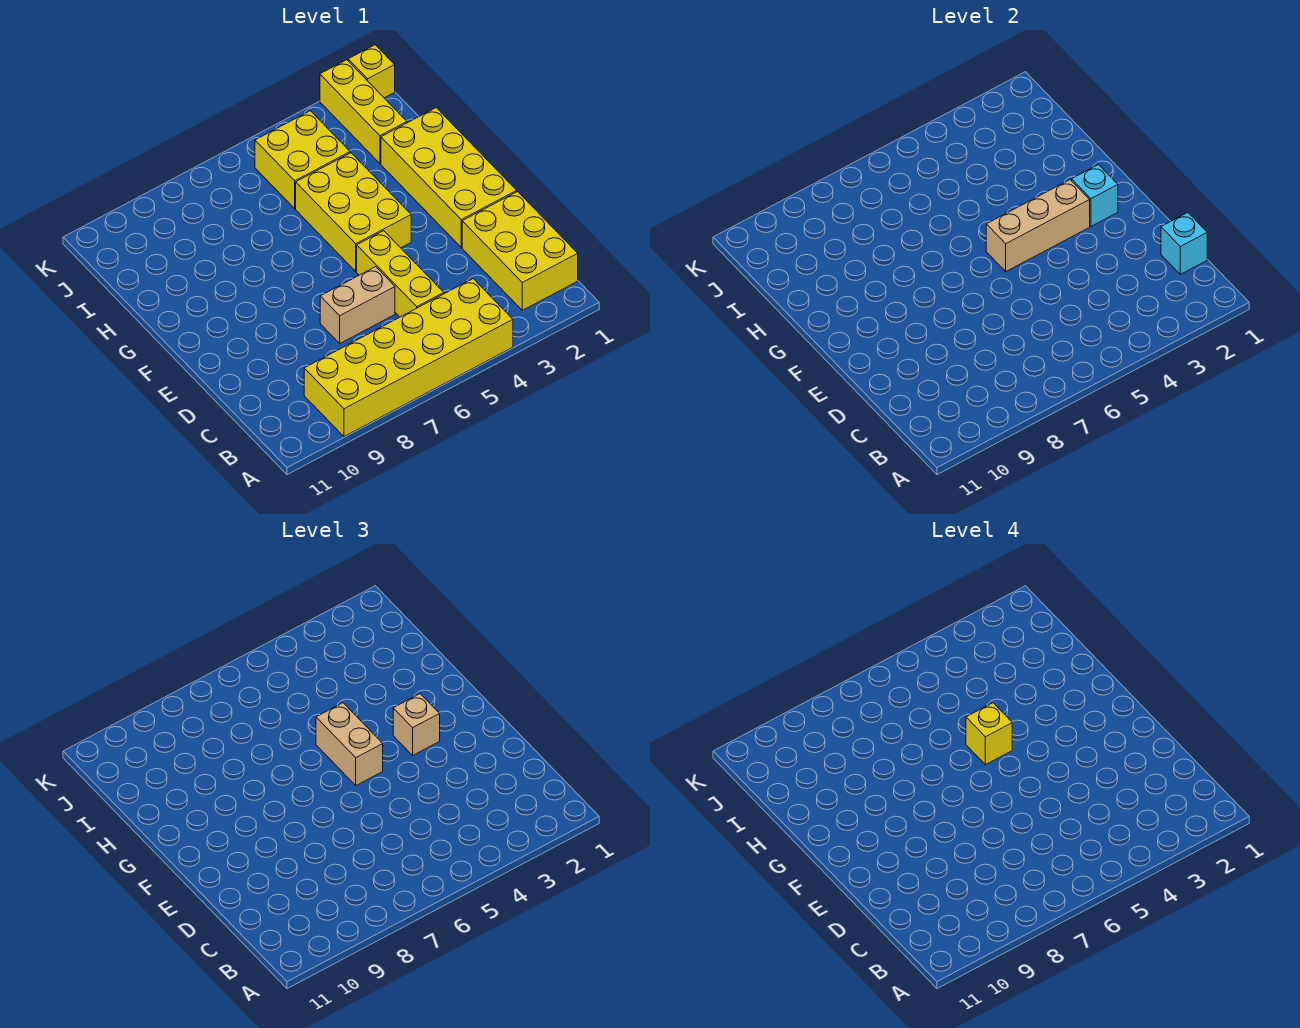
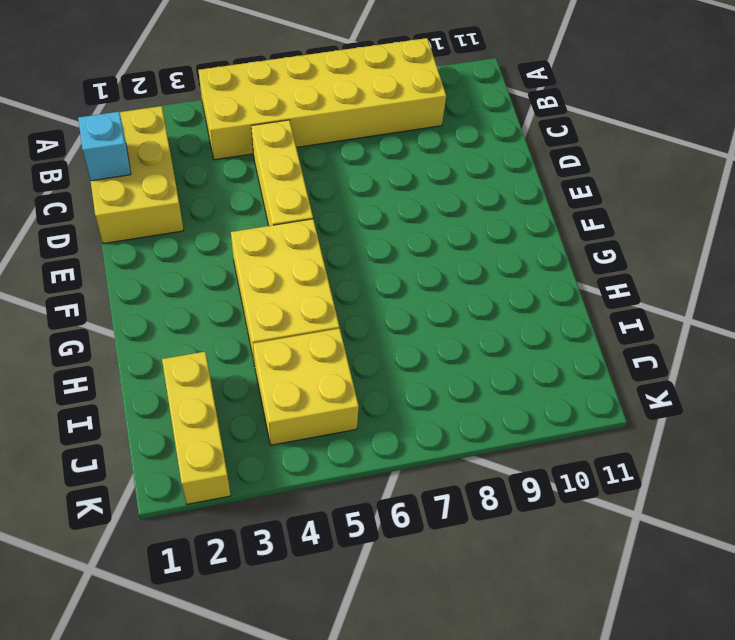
none -> tan brick D6:D7 level 1
none -> yellow brick E1:H2 level 1
none -> yellow brick K1 level 1

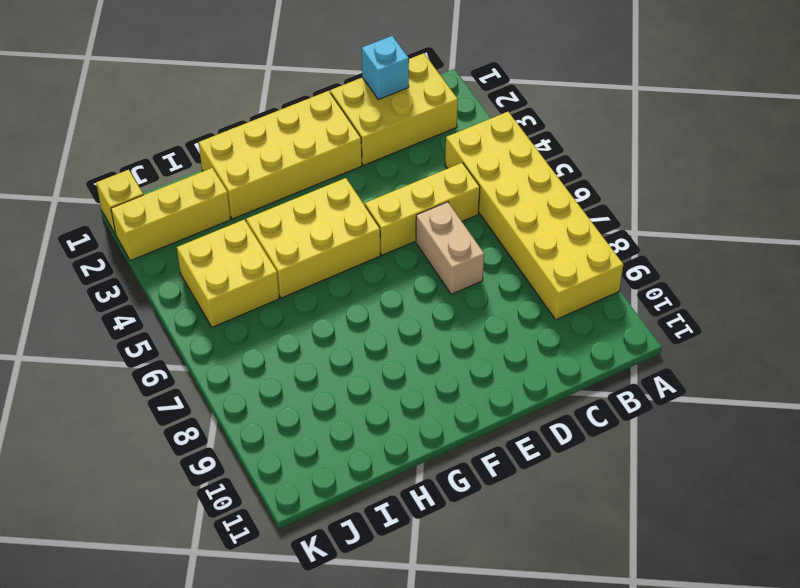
none -> cyan brick F2 level 2
none -> tan brick F3:F5 level 2
none -> tan brick F3 level 3

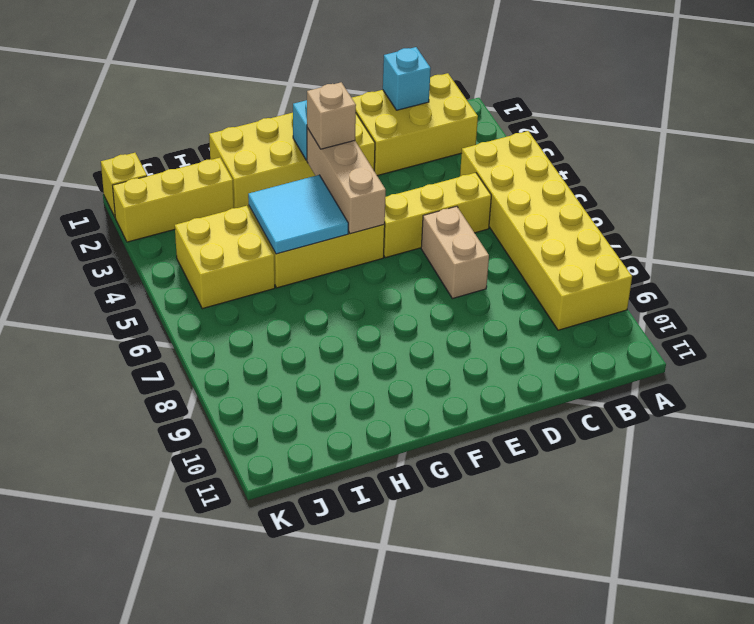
cyan tile G4:H5 level 2 -> none
none -> tan brick F5:G5 level 3
none -> yellow brick G5 level 4

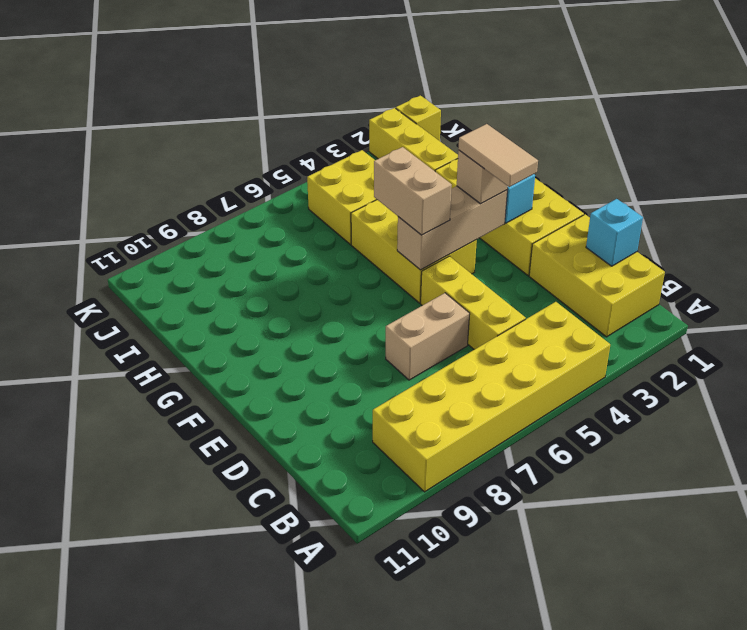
tan tile E3:F3 level 4 -> none
none -> yellow brick G5 level 4

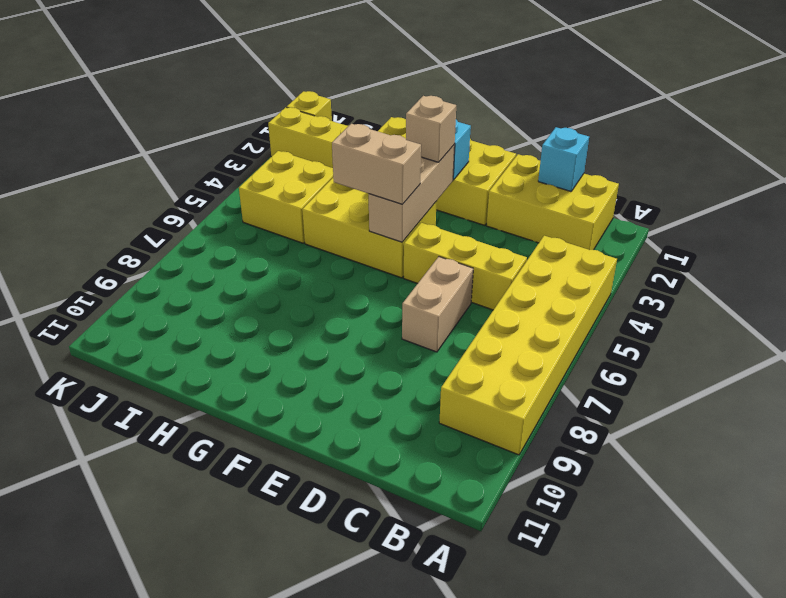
none -> yellow brick G5 level 4

